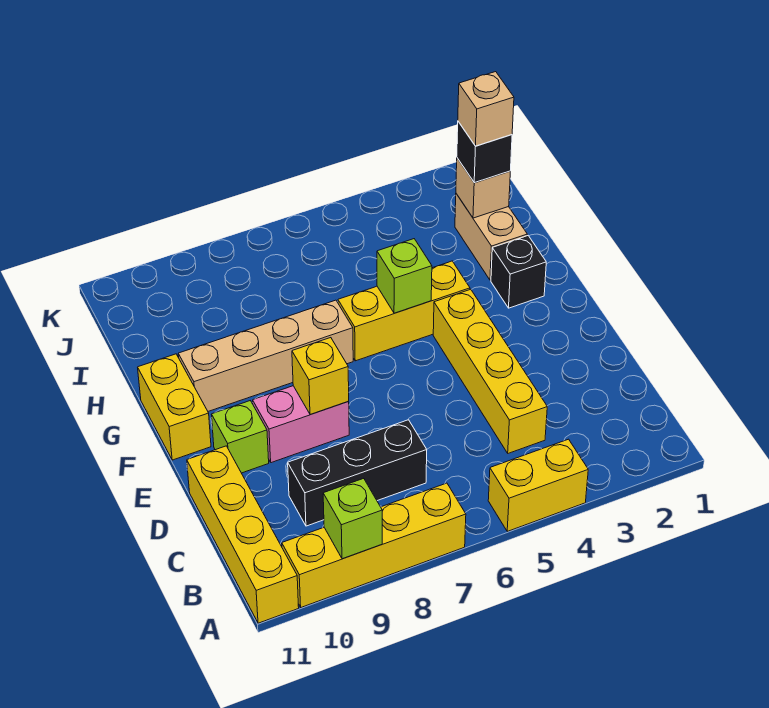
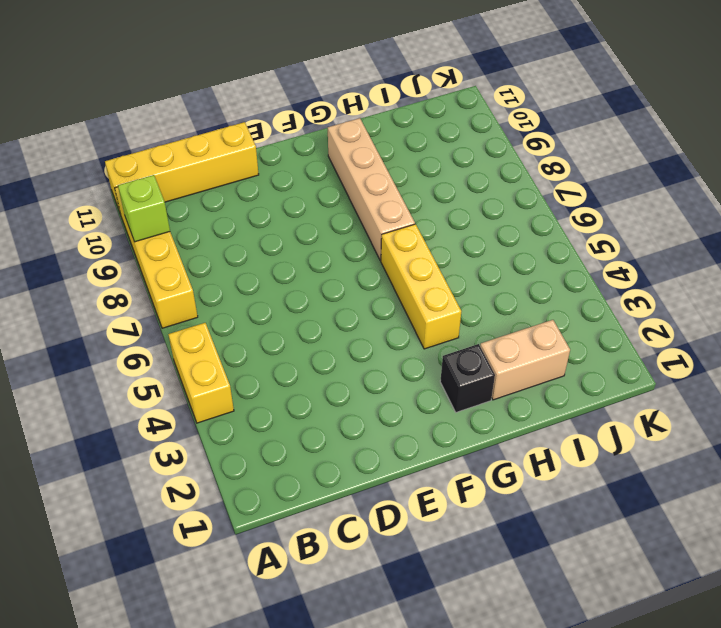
none -> yellow brick C4:F4 level 1
none -> black brick C7:C9 level 1
none -> pink brick E8:E9 level 1

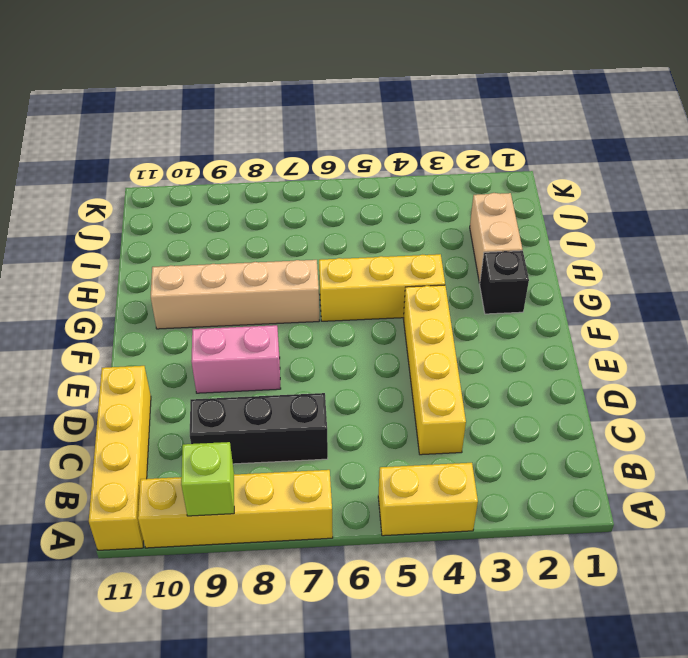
none -> lime brick E10 level 1
none -> yellow brick F11:G11 level 1
none -> yellow brick E8 level 2

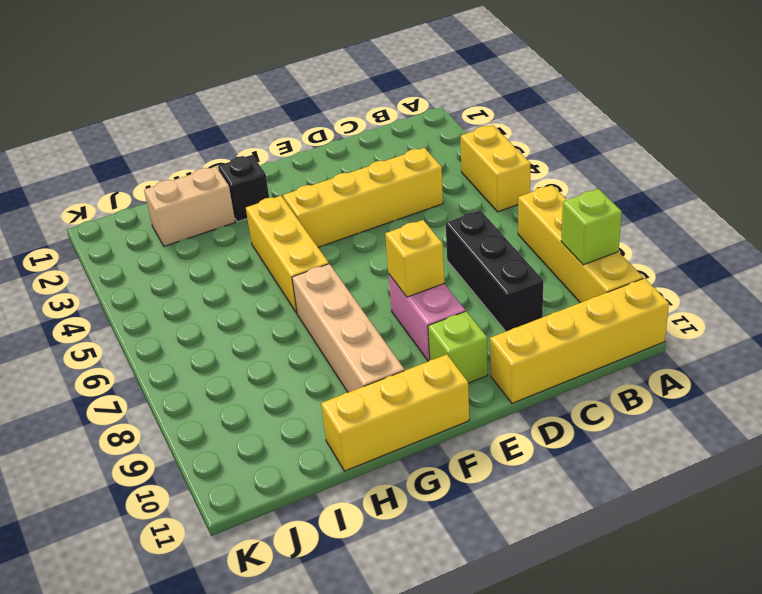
yellow brick F11:H11 level 1 -> yellow brick F11:G11 level 1
none -> lime brick G5 level 2
none -> tan brick I2 level 2
none -> black brick I2 level 3

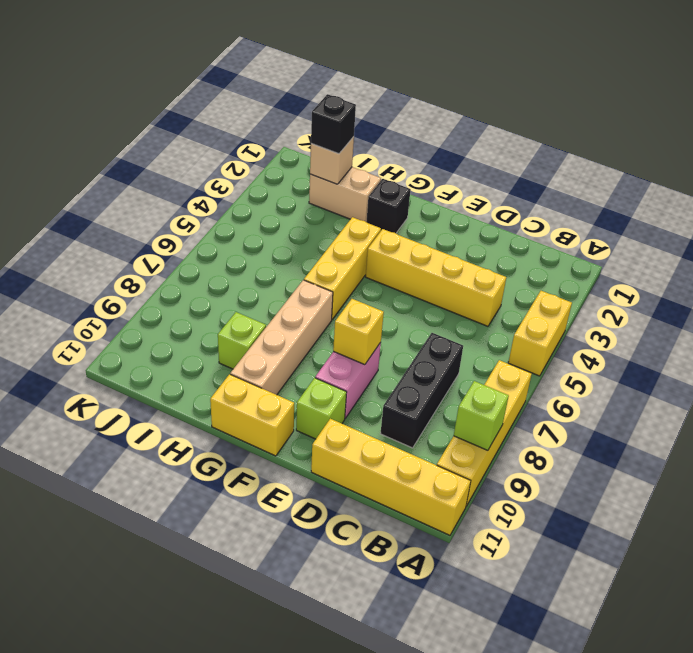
lime brick H9 level 1 -> lime brick G5 level 2
none -> tan brick I2 level 4

